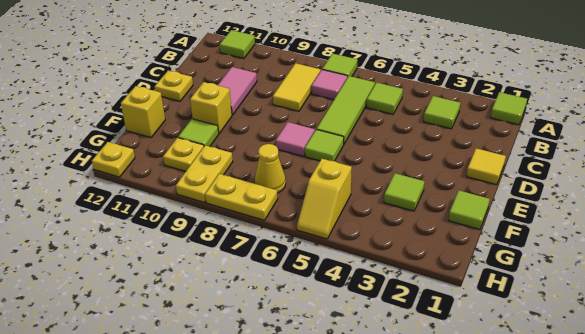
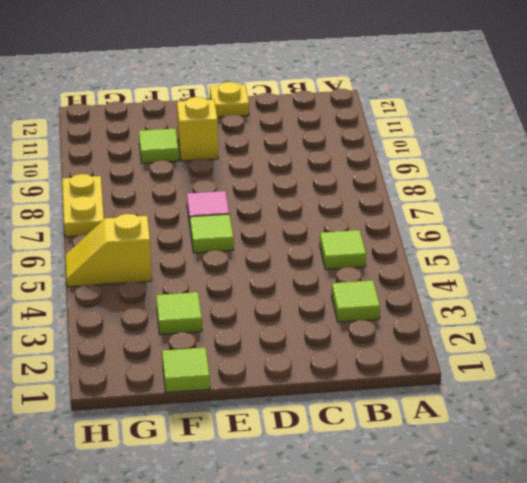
none -> lime tile A1 level 1
none -> lime tile A7 level 1
none -> lime tile A11 level 1

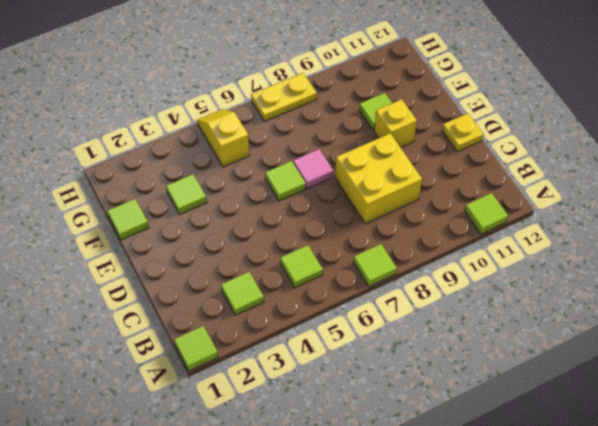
yellow brick C8:D9 level 1 -> yellow tile B8:C8 level 1
none -> lime tile B6:D6 level 1
none -> pink tile B7 level 1
none -> pink tile C10:D10 level 1

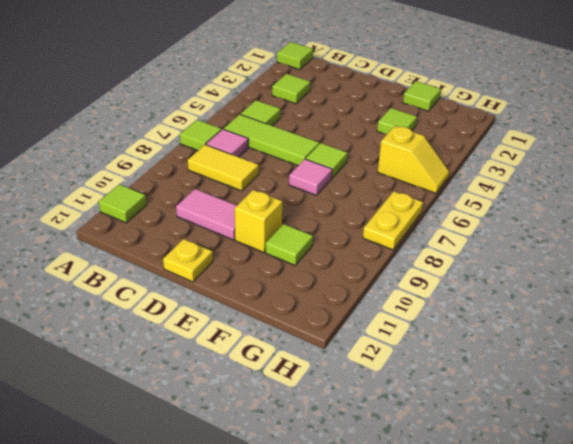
none -> yellow tile D1 level 1
none -> yellow brick F12 level 1
none -> yellow cone G7 level 1

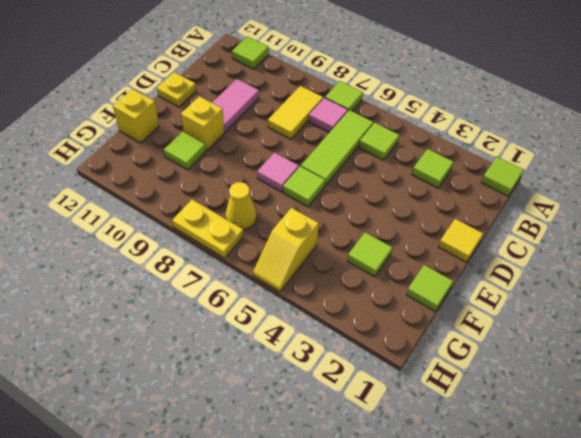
none -> yellow plate G9:H9 level 1
none -> yellow plate G10 level 1
none -> yellow plate H12 level 1

